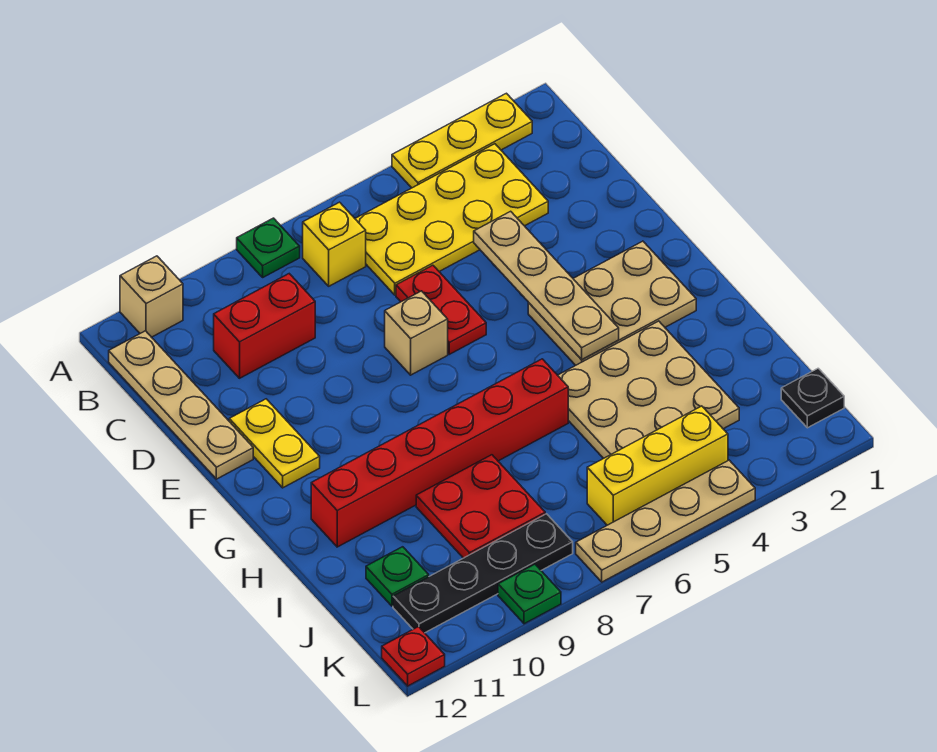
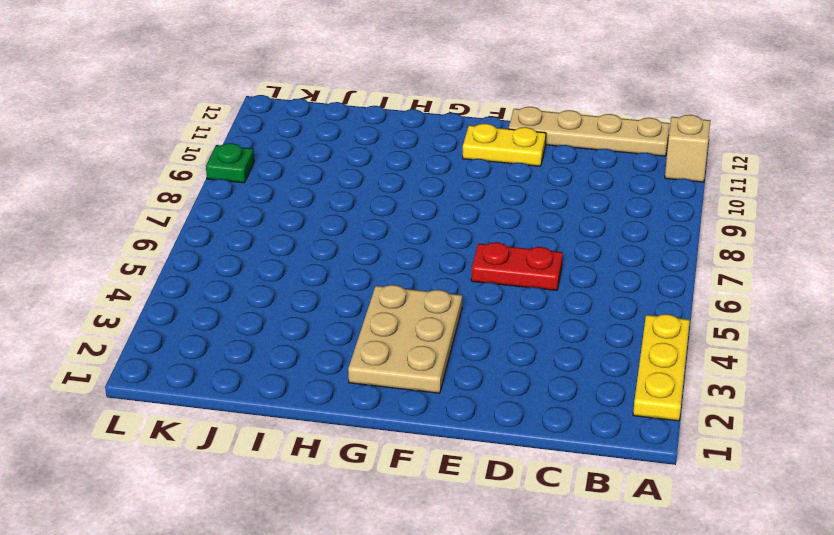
none -> green plate A8 level 1
none -> yellow plate B3:C6 level 1
none -> yellow brick B7 level 1

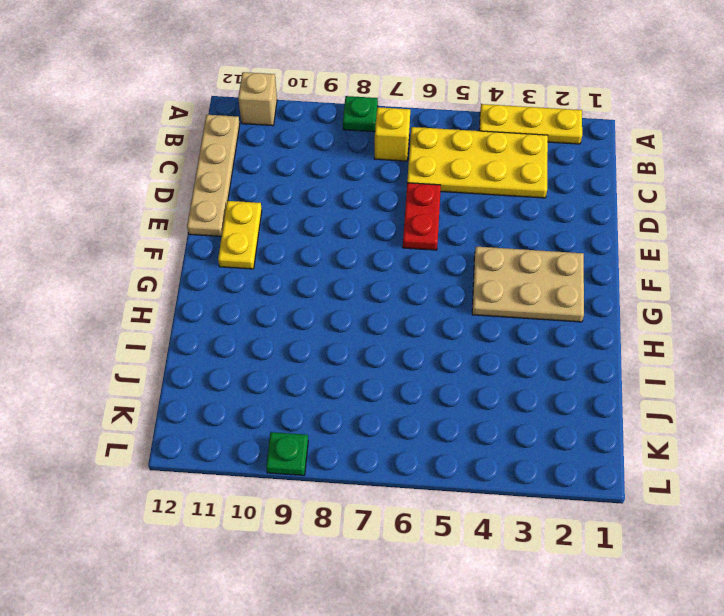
none -> red brick C9:C10 level 1
none -> tan brick E7 level 1
none -> tan plate H3:J5 level 1

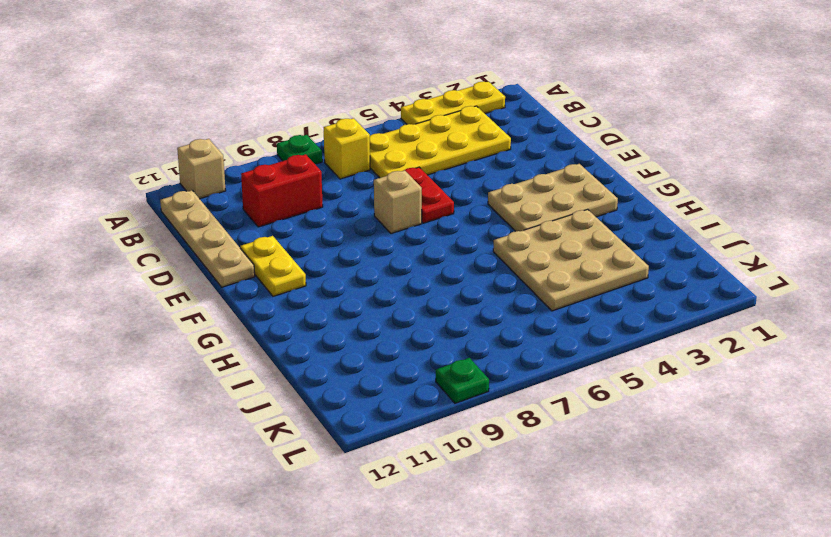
none -> red brick H6:H11 level 1
none -> red plate I8:J9 level 1
none -> green plate J11 level 1

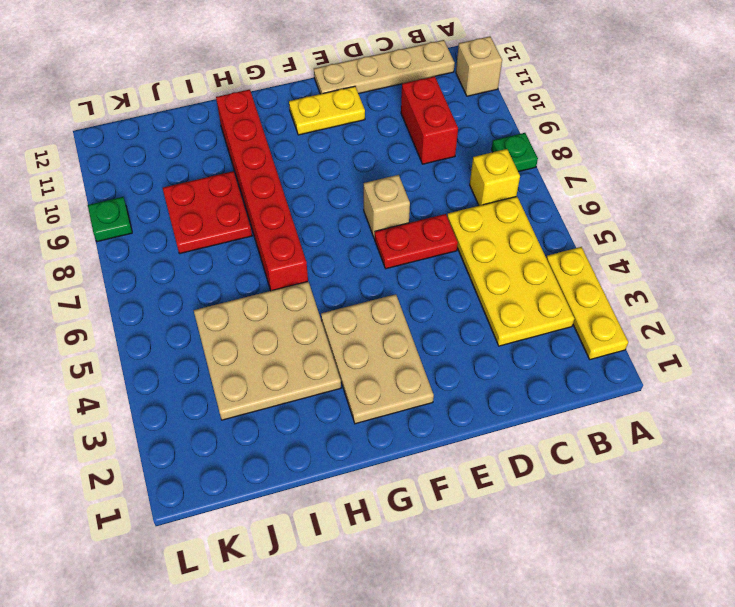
none -> green plate J11 level 1
none -> black plate K1 level 1
none -> yellow brick K4:K6 level 1

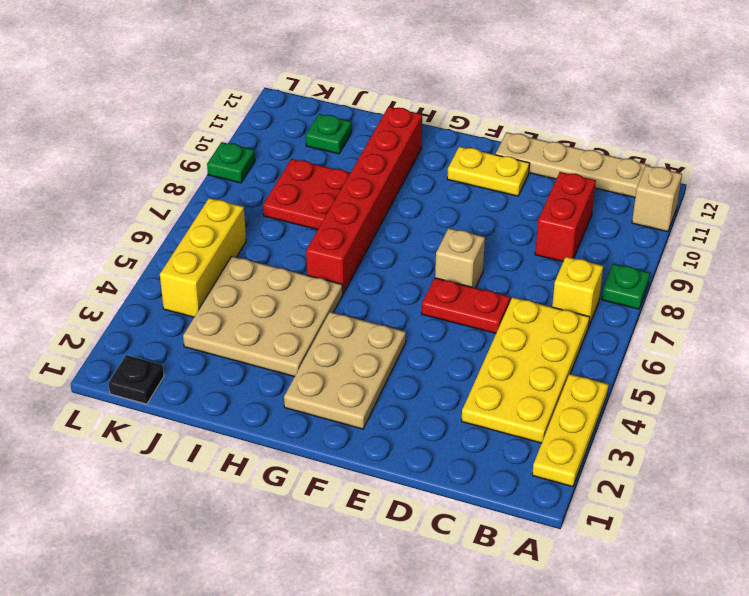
none -> black plate K8:K11 level 1
none -> tan plate L4:L7 level 1
none -> red plate L12 level 1

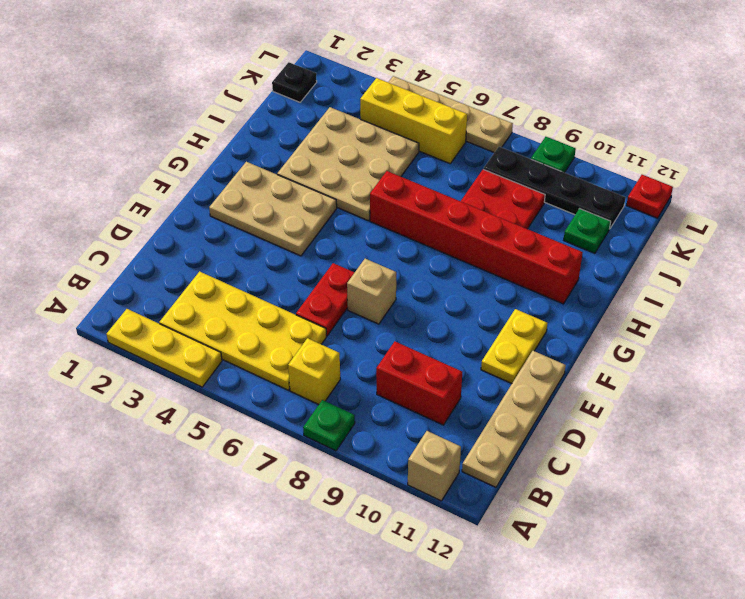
none -> tan plate D4:G4 level 2

